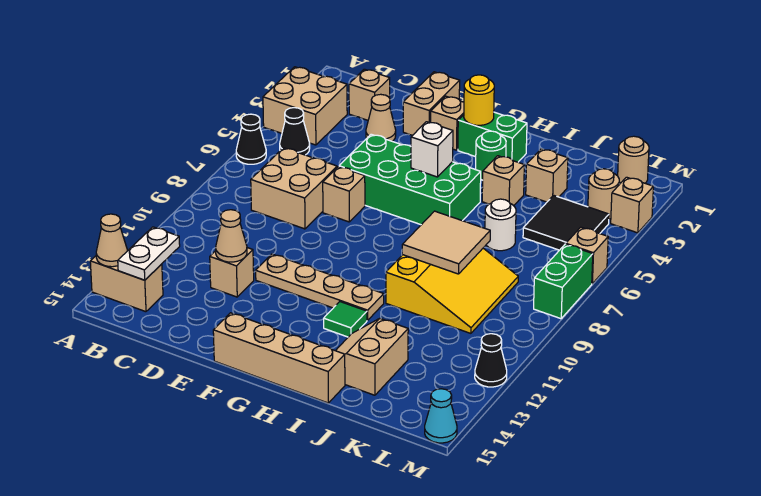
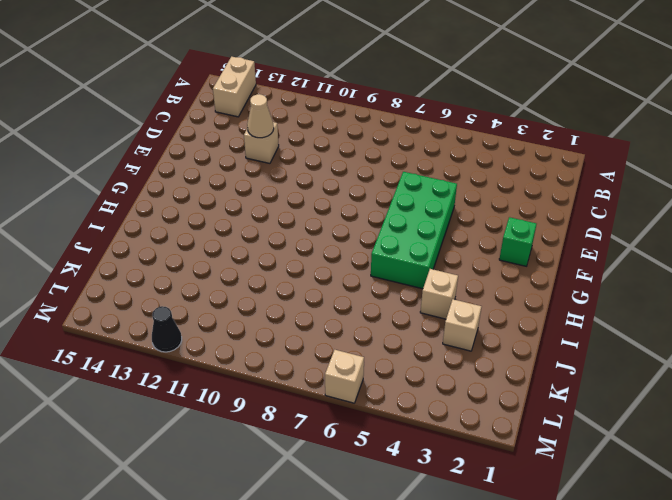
green brick F2 level 1 -> tan brick F2 level 1
none -> tan brick A3:B4 level 1
none -> black cone A6 level 1
none -> black cone B5 level 1
none -> tan brick C2 level 1

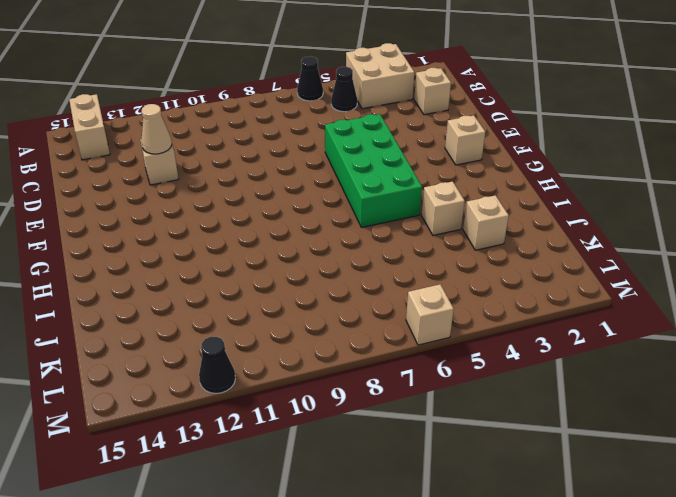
none -> tan brick C7:D8 level 1
none -> tan cone D3 level 1
none -> tan brick E1:E2 level 1
none -> tan brick E7 level 1

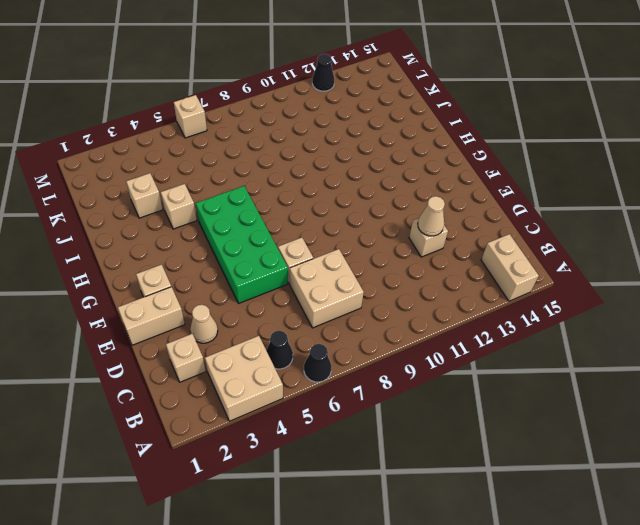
none -> tan plate E11:H11 level 1
none -> tan brick F15:I15 level 1
none -> green brick G2:H2 level 1
none -> green round brick H3 level 1

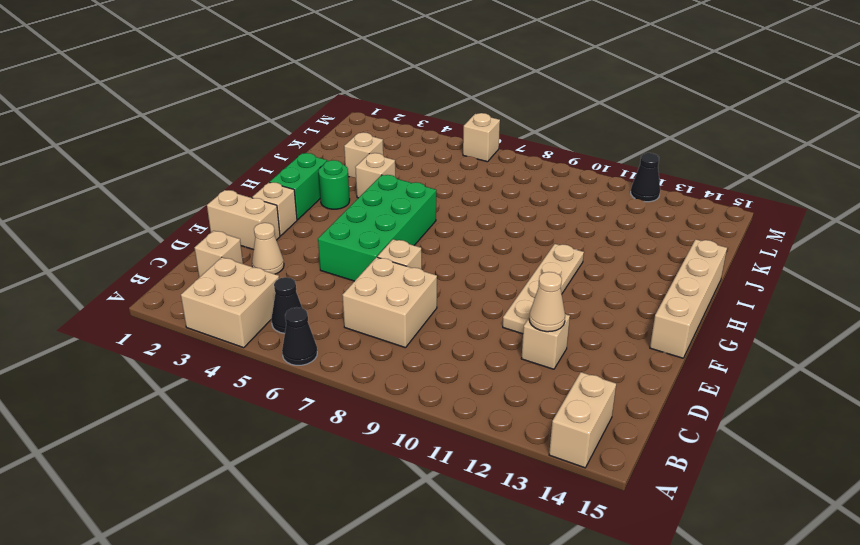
none -> green tile H12 level 1
none -> yellow slope I8:K10 level 1 top I
none -> tan slope I13:J14 level 1 top J
none -> white round brick J6 level 1

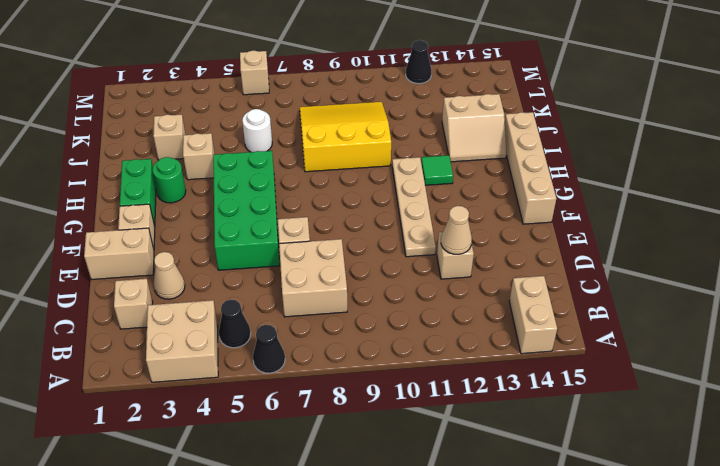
none -> black tile K4:L5 level 1
none -> tan round brick L1 level 1
none -> tan round brick L3 level 1
none -> tan brick M3 level 1

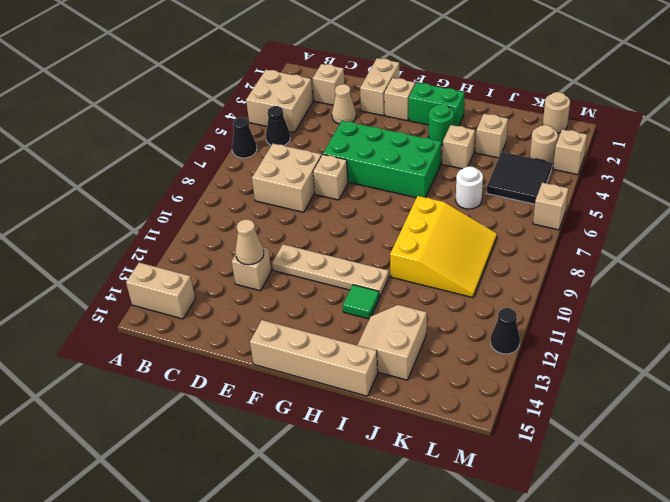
none -> green brick M7:M8 level 1
none -> cyan cone M15 level 1
none -> tan cone A14 level 2
none -> white plate B13:B14 level 2

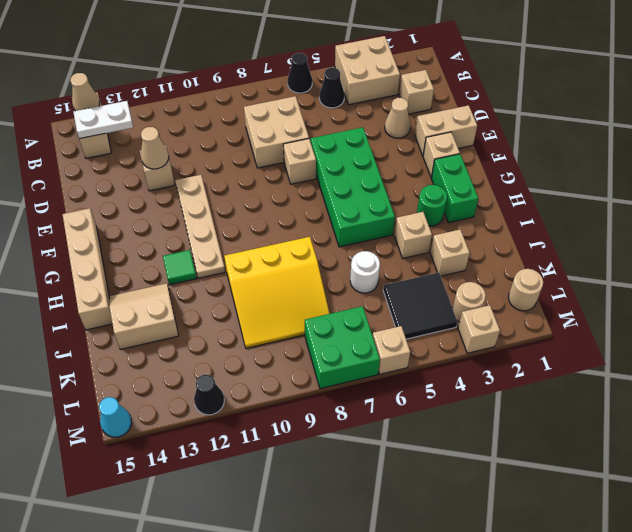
green brick L7:M8 level 1 -> green brick M7:M8 level 1
none -> yellow round brick G2 level 2
none -> white brick G5 level 2
none -> tan tile I8:J9 level 2

